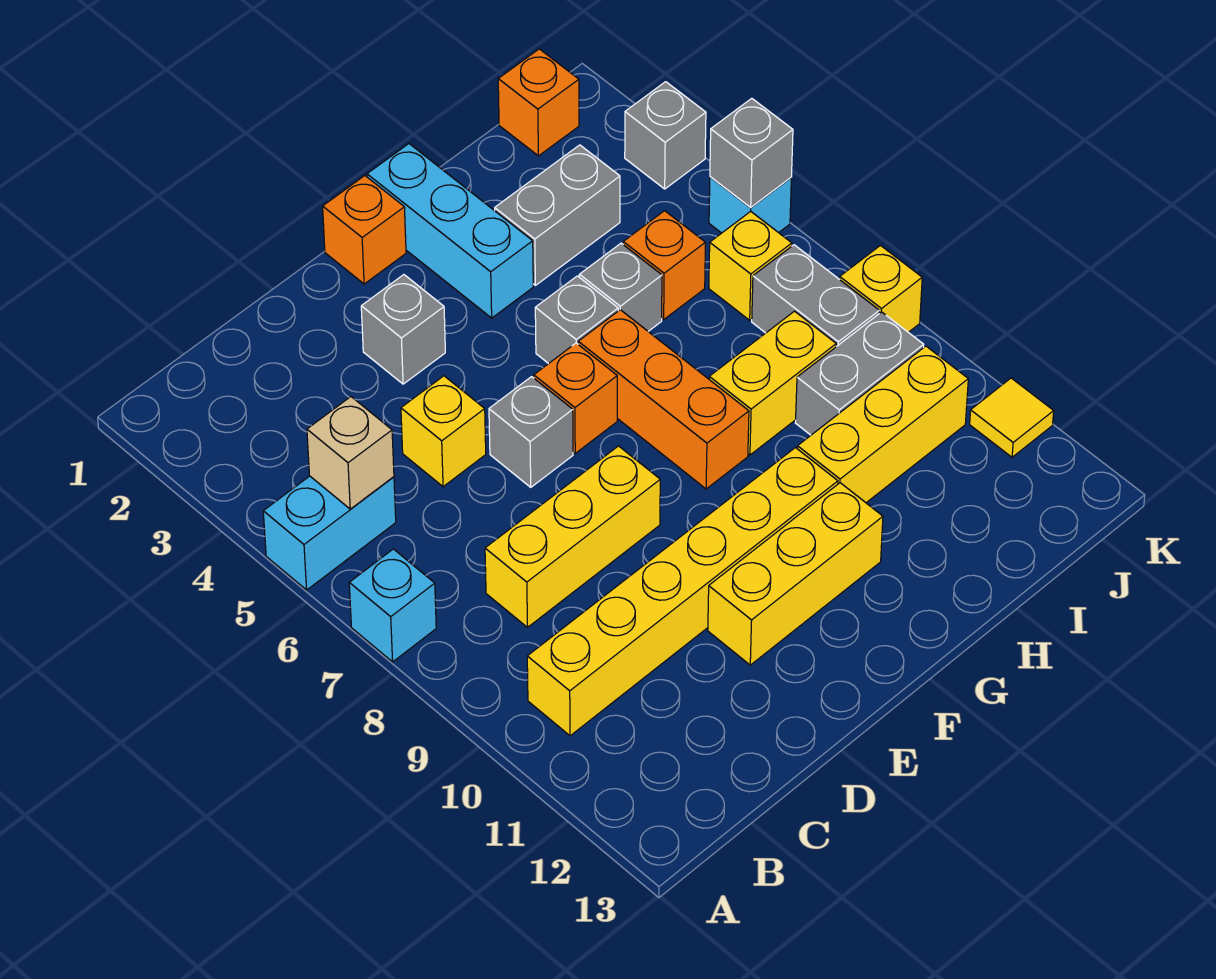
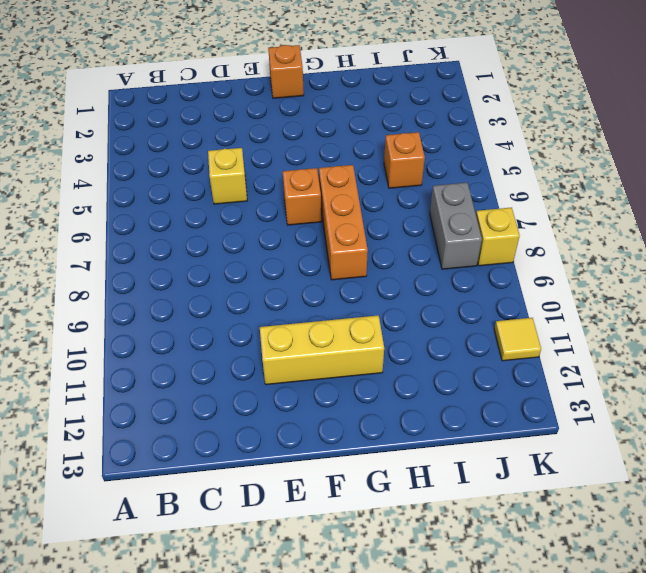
none -> cyan brick A5:B5 level 1
none -> cyan brick A7 level 1
none -> yellow brick B10:G10 level 1

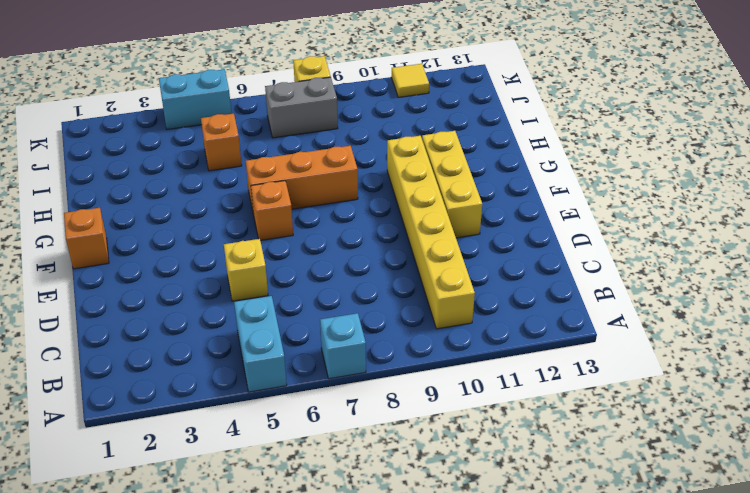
cyan brick K4:K5 level 1 -> cyan brick K5 level 1
none -> yellow brick C8:E8 level 1
none -> grey brick E3 level 1
none -> grey brick E6 level 1

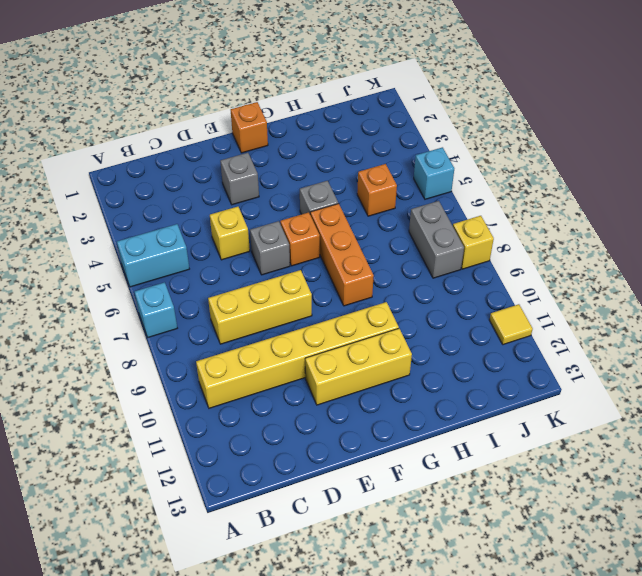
none -> cyan brick G1:G3 level 1
none -> grey brick H3:I3 level 1
none -> grey brick H5 level 1

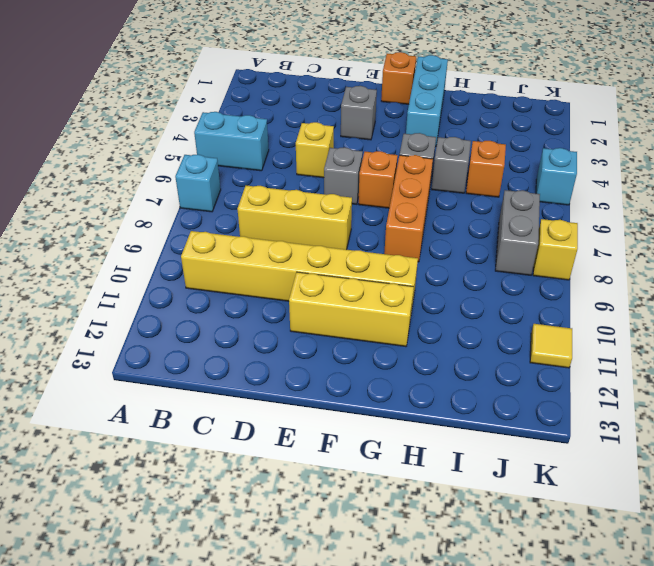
none -> grey brick H3:I3 level 1
none -> yellow brick H8:I8 level 1
none -> yellow brick H10:J10 level 1

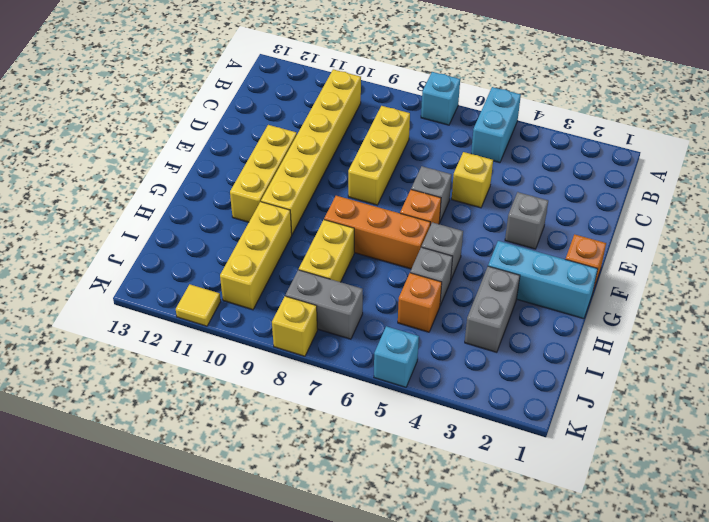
none -> grey brick I9:J9 level 1
none -> orange brick J1 level 1
none -> yellow brick J6 level 1

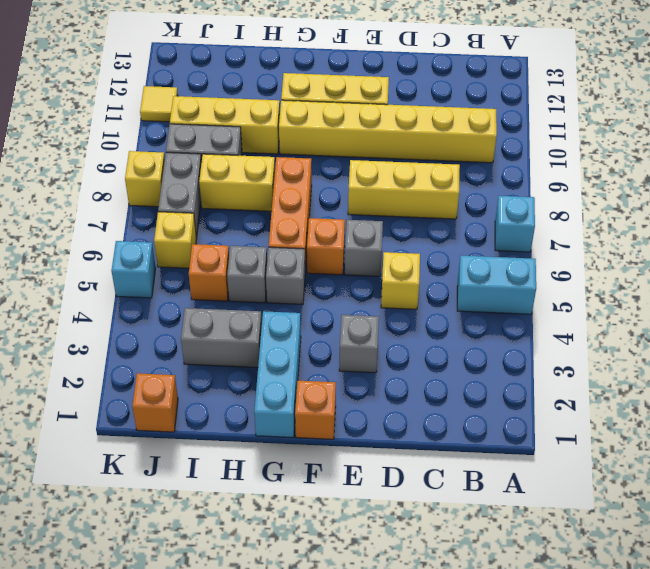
none -> grey brick K3 level 1
none -> tan brick B5 level 2
none -> grey brick K5 level 2

